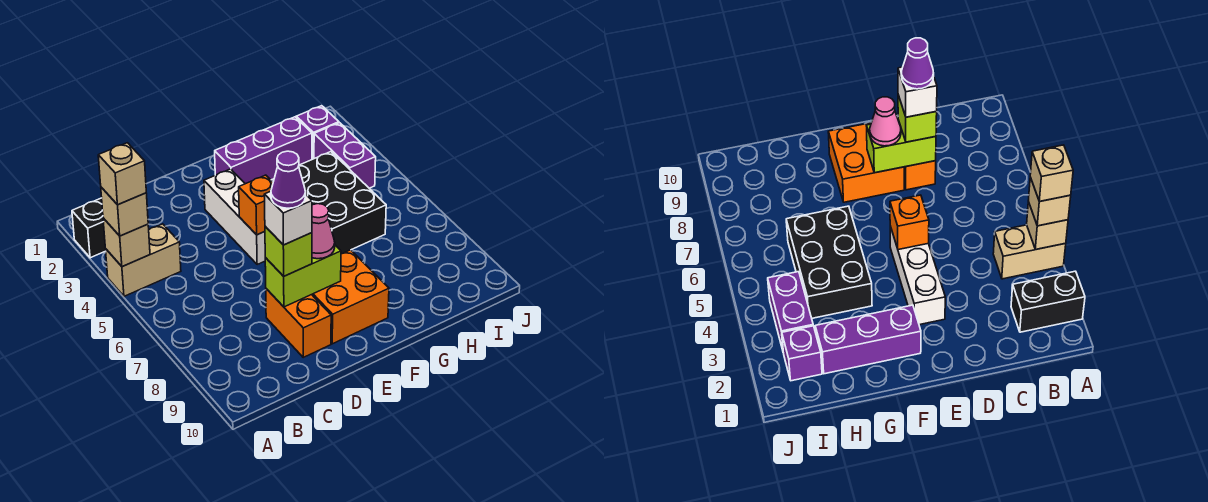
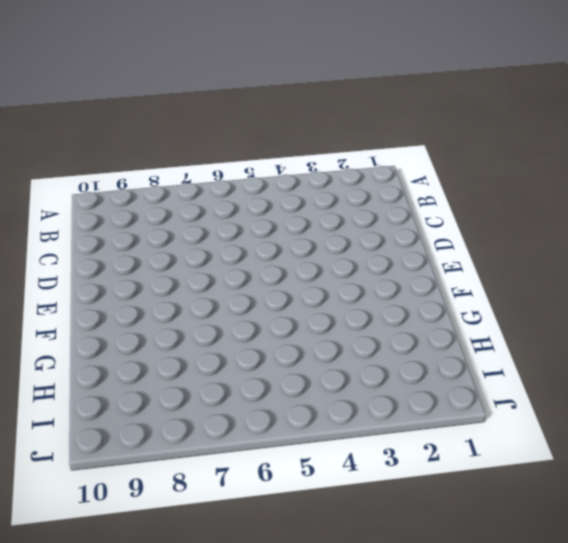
none -> black brick A2:B2 level 1
none -> tan brick A4:B4 level 1
none -> orange brick D8:D9 level 1

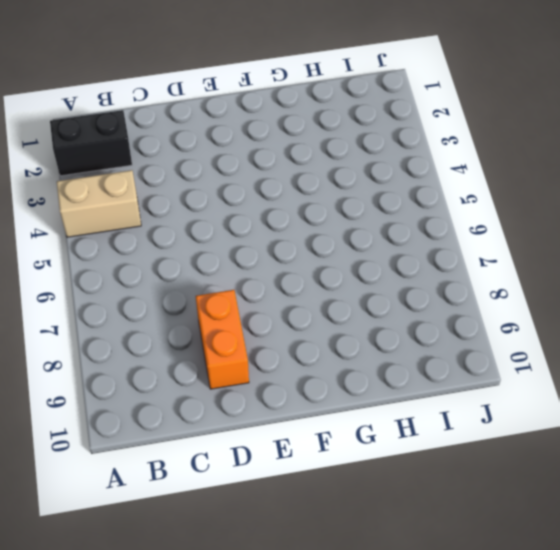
none -> white brick E3:E5 level 1
none -> orange brick E8:F9 level 1
none -> purple brick F2:H2 level 1

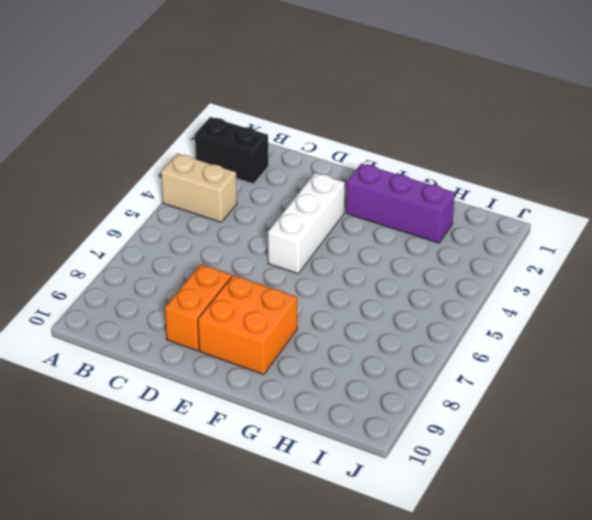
none -> black brick G4:H6 level 1
none -> purple brick I2 level 1
none -> purple brick I3:I4 level 1

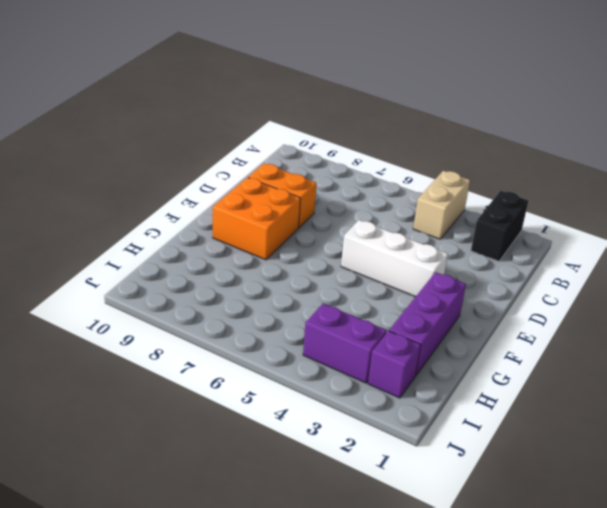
none -> black brick G4:H6 level 1
none -> tan brick A4 level 2
none -> lime brick D8:E8 level 2

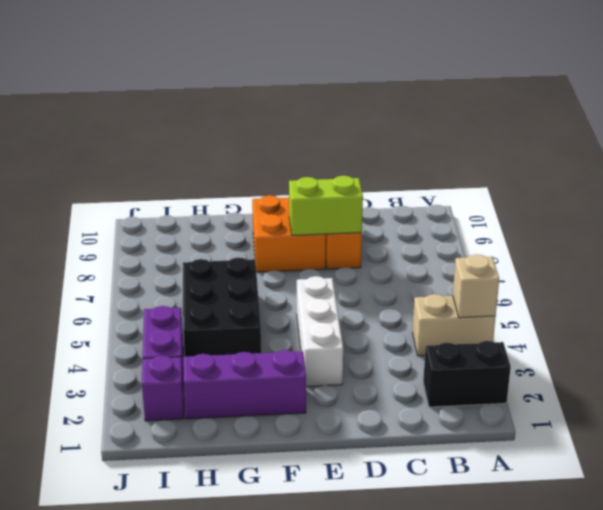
none -> orange brick E5 level 2
none -> tan brick A4 level 3
none -> lime brick D8 level 3

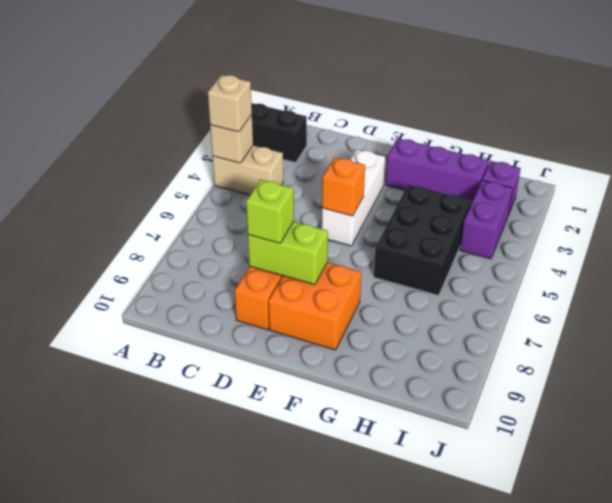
none -> pink cone E8 level 3
none -> tan brick A4 level 4
none -> white brick D8 level 4

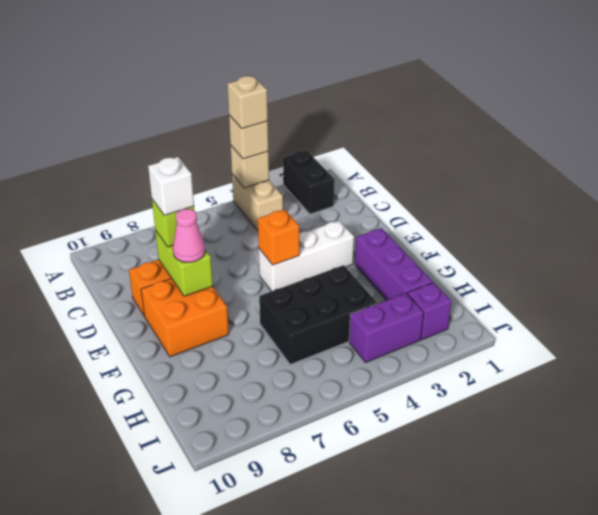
none -> purple cone D8 level 5

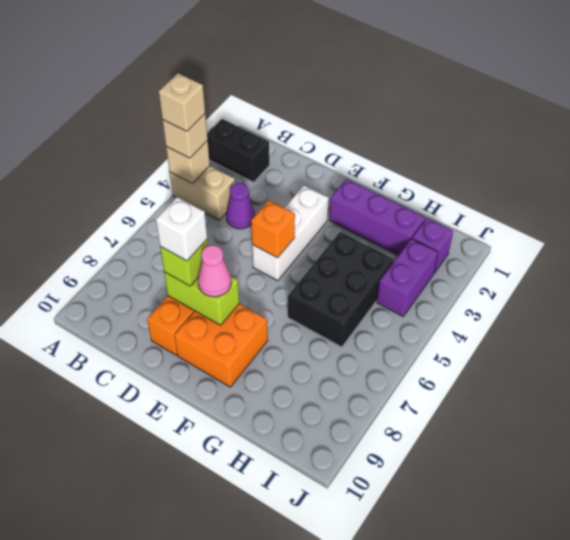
purple cone C4 level 1 -> purple cone D8 level 5

